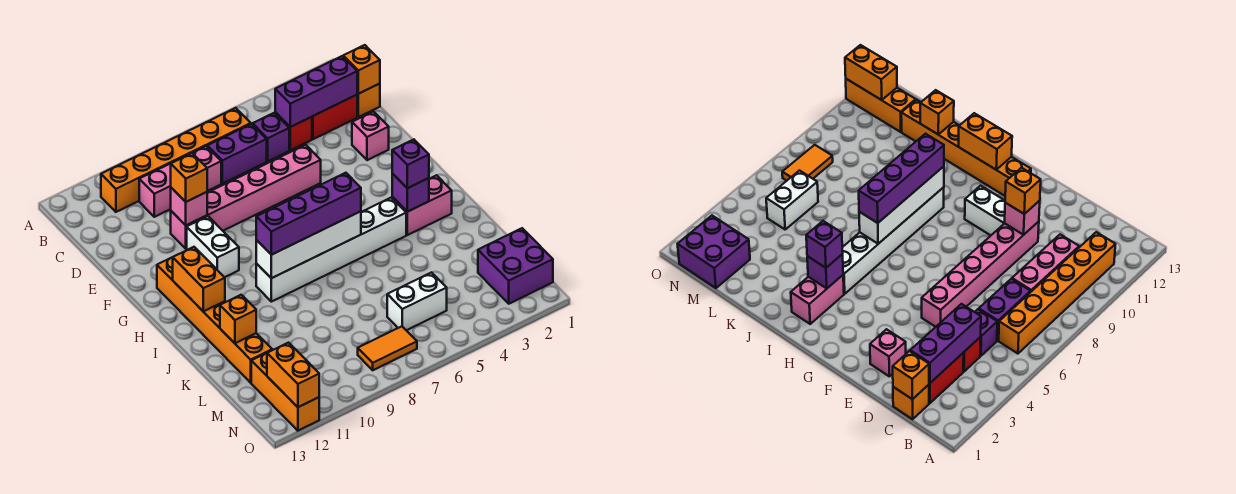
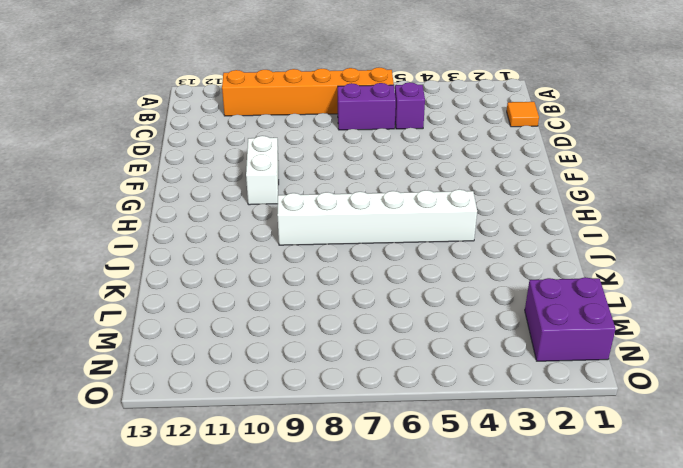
orange tile C1 level 1 -> orange brick C1 level 1
none -> red brick C2:C3 level 1
none -> red brick C4 level 1
none -> pink brick C8:C10 level 1

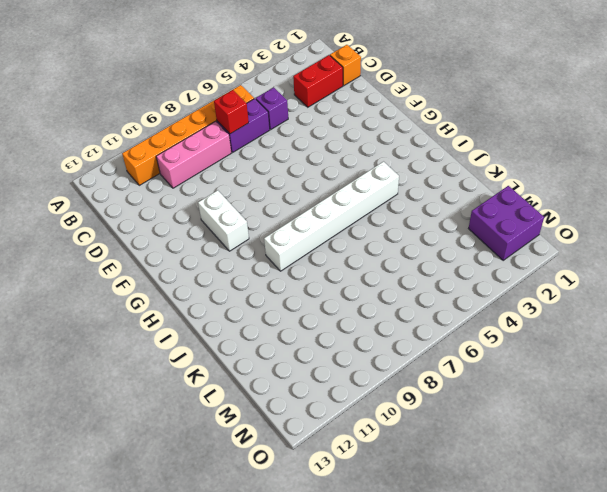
red brick C7 level 2 -> red brick C4 level 1
none -> pink brick E2 level 1
none -> pink brick E5:E10 level 1
none -> orange brick G12:L12 level 1

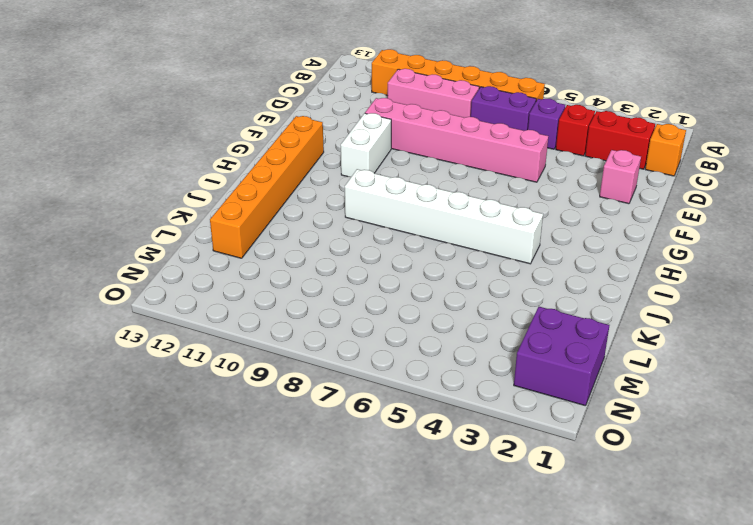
none -> pink brick I2:I3 level 1
none -> white brick M5:M6 level 1
none -> orange brick M12:O12 level 1

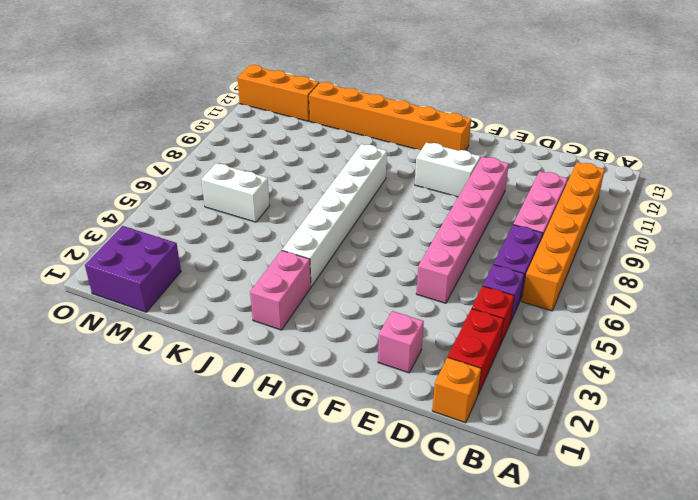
white brick L6:M6 level 1 -> white brick M5:M6 level 1
none -> orange tile N7:N8 level 1
none -> orange brick C1 level 2
none -> purple brick C2:C4 level 2

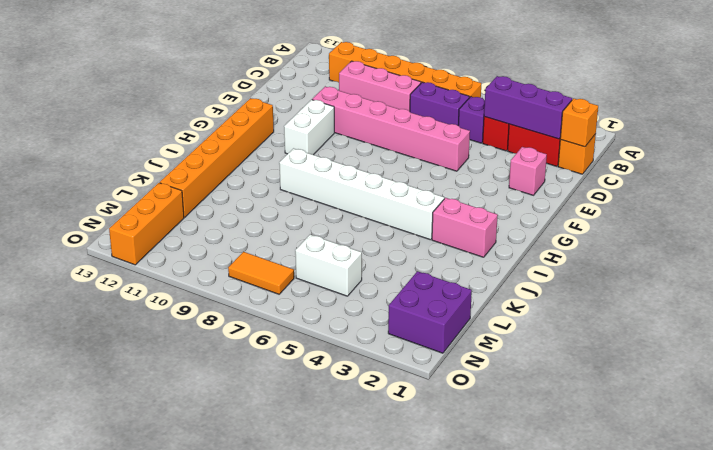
none -> pink brick E10 level 2
none -> orange brick H12:I12 level 2
none -> purple brick I3 level 2

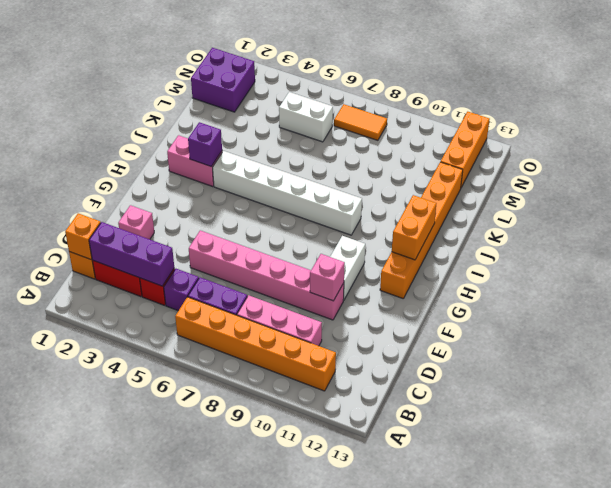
none -> white brick I6:I9 level 2
none -> orange brick K12 level 2
none -> orange brick N12:O12 level 2

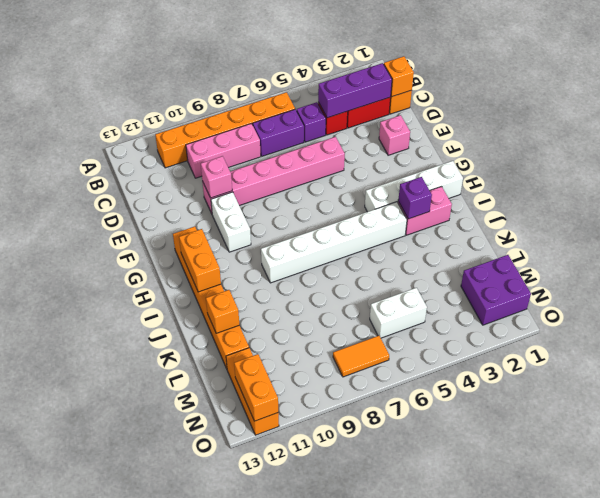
white brick H1:H4 level 1 -> white brick I6:I9 level 2
none -> orange brick E10 level 3
none -> purple brick I3 level 3
none -> purple brick I6:I9 level 3

